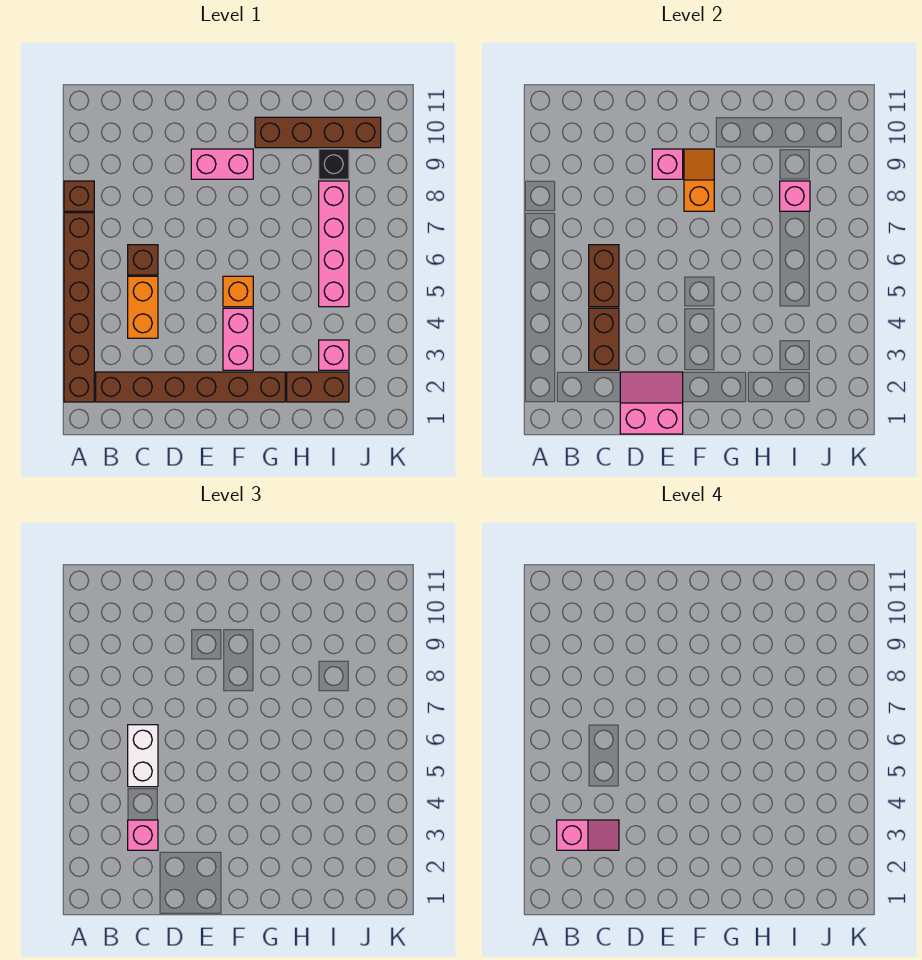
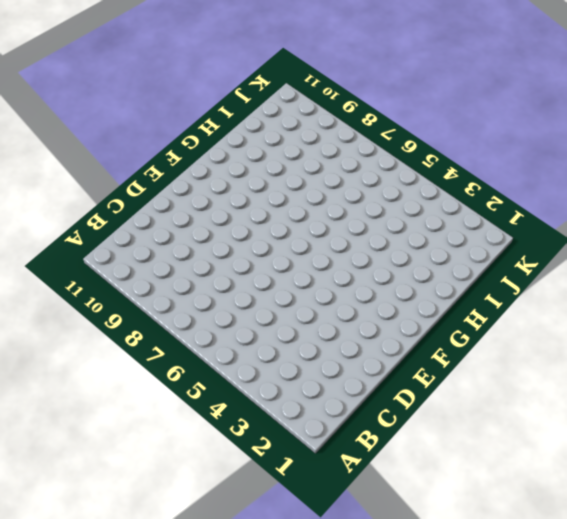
none -> brown brick A2:A7 level 1
none -> brown brick A8 level 1
none -> brown brick B2:G2 level 1

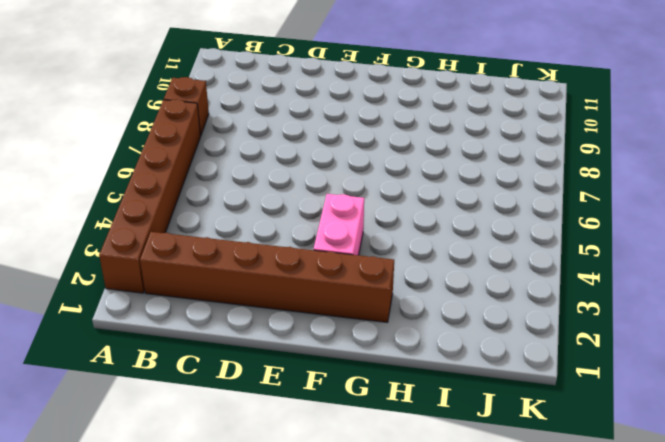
none -> orange brick C4:C5 level 1
none -> brown brick C6 level 1
none -> pink brick E9:F9 level 1

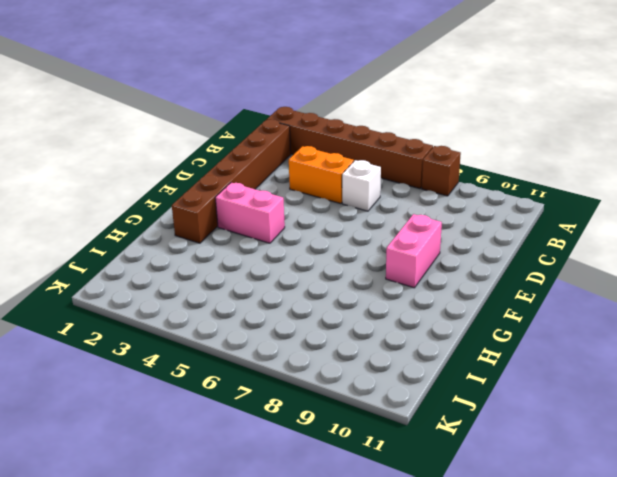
white brick C6 level 1 -> brown brick C6 level 1
none -> orange brick F5 level 1
none -> brown brick G10:J10 level 1
none -> brown brick H2:I2 level 1

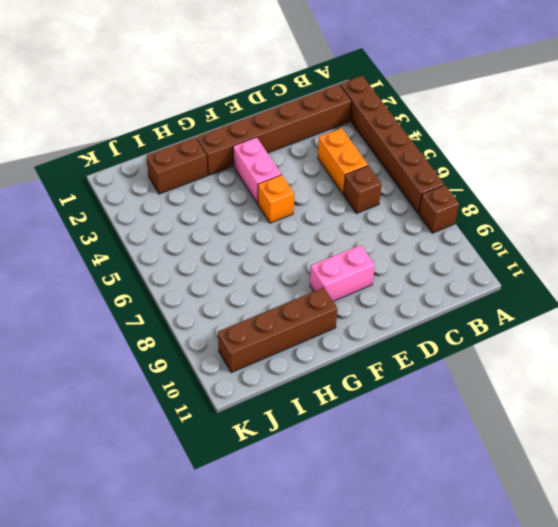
none -> pink brick I3 level 1
none -> pink brick I5:I8 level 1
none -> black brick I9 level 1

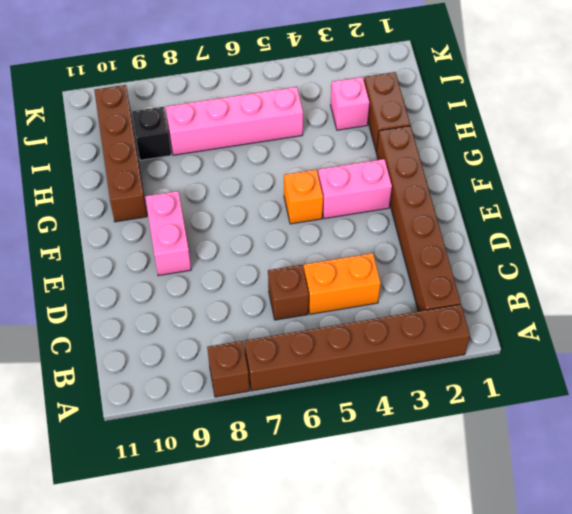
none -> brown brick C3:C4 level 2
none -> brown brick C5:C6 level 2
none -> pink slope D1:E2 level 2 top 1

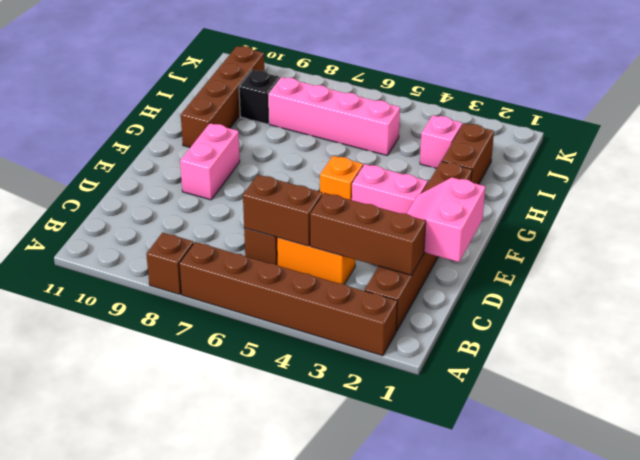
brown brick C2:C4 level 2 -> brown brick C3:C4 level 2
none -> pink brick E9 level 2
none -> orange slope F8:F9 level 2 top 8
none -> pink brick I8 level 2

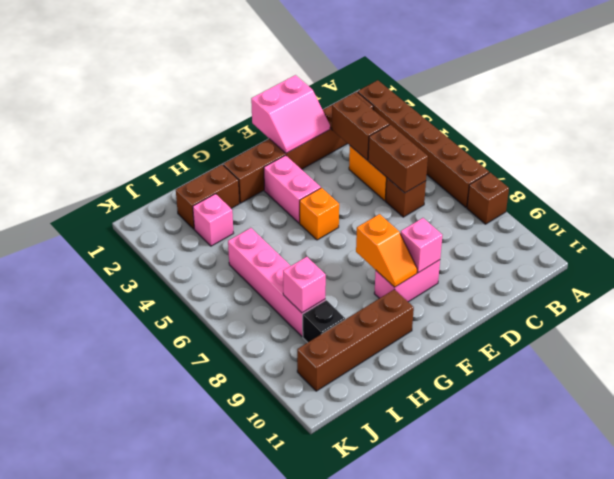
none -> pink brick C3 level 3
none -> white brick C5:C6 level 3
none -> pink slope B3:C3 level 4 top B

